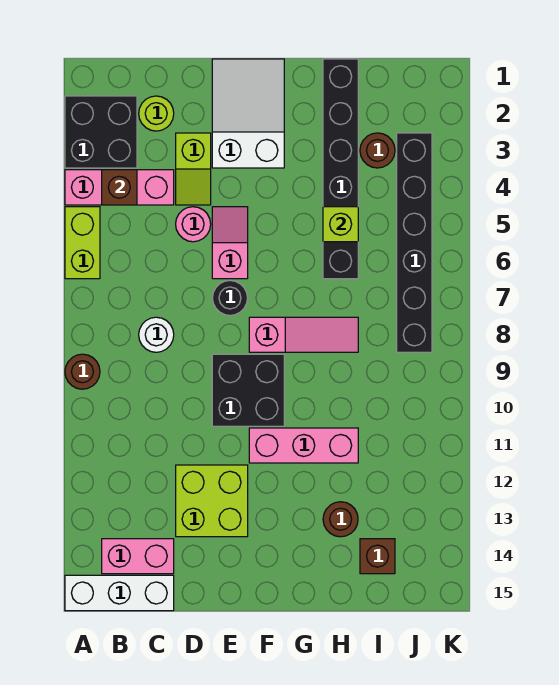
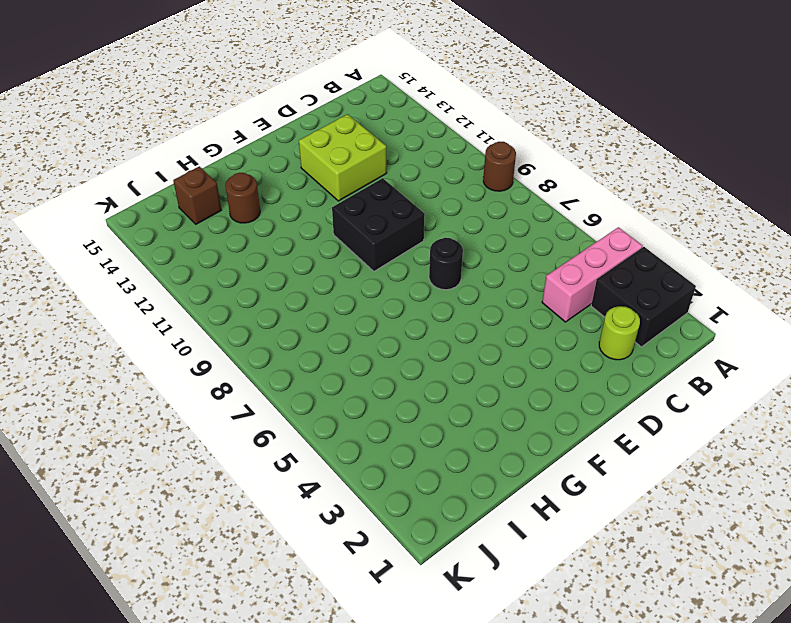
none -> lime brick A5:A6 level 1
none -> white brick A15:C15 level 1
none -> pink brick B14:C14 level 1

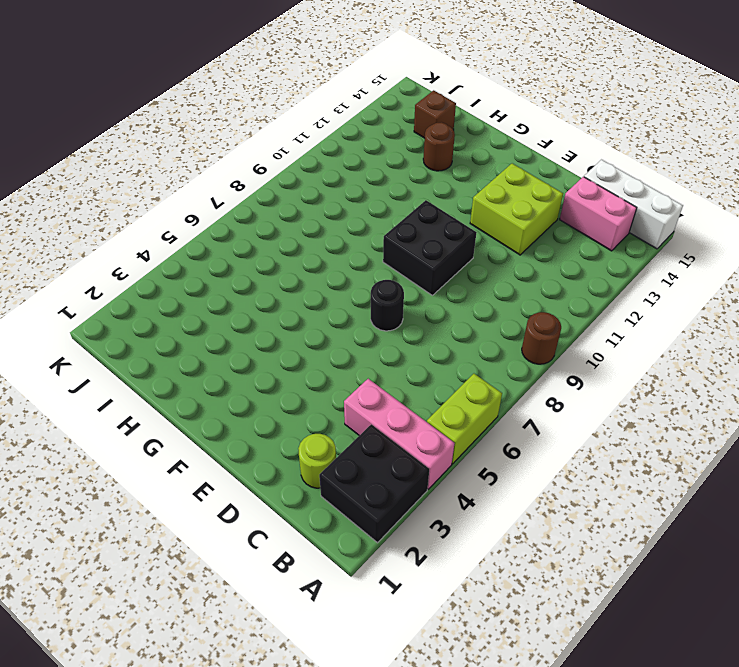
none -> white round brick C8 level 1
none -> lime slope D3:D4 level 1 top 3
none -> pink round brick D5 level 1

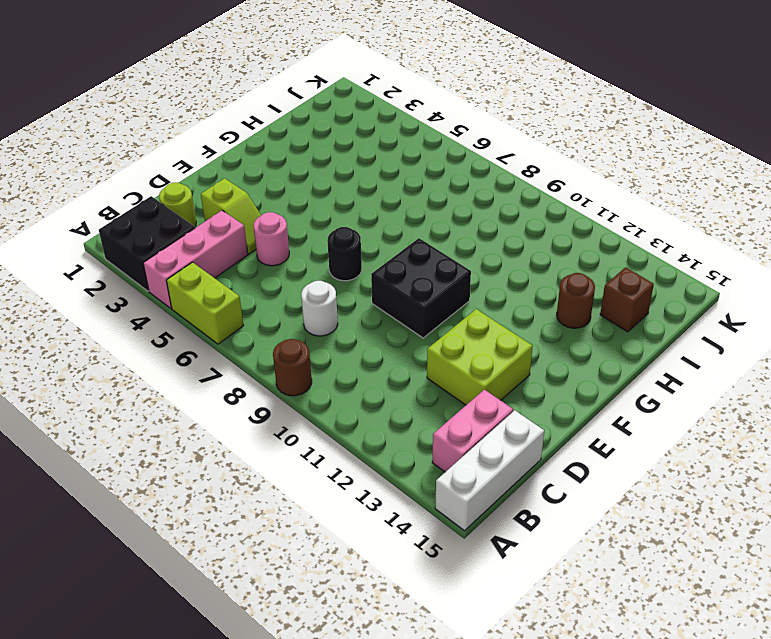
none -> white slope E1:F3 level 1 top 3
none -> pink slope E5:E6 level 1 top 6
none -> pink slope F8:H8 level 1 top F

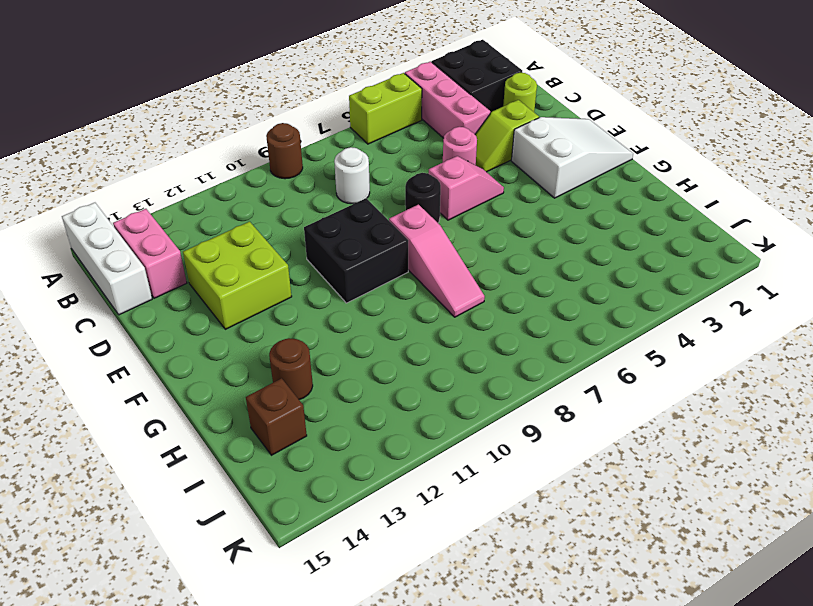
none -> pink brick F11:H11 level 1
none -> black brick H1:H6 level 1
none -> brown round brick I3 level 1

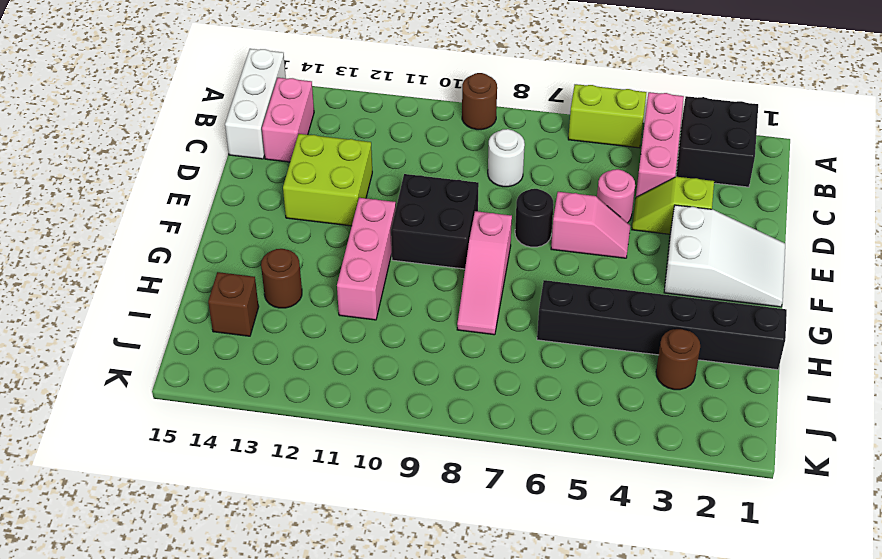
none -> lime round brick C2 level 1
none -> black brick J3:J8 level 1
none -> brown brick B4 level 2

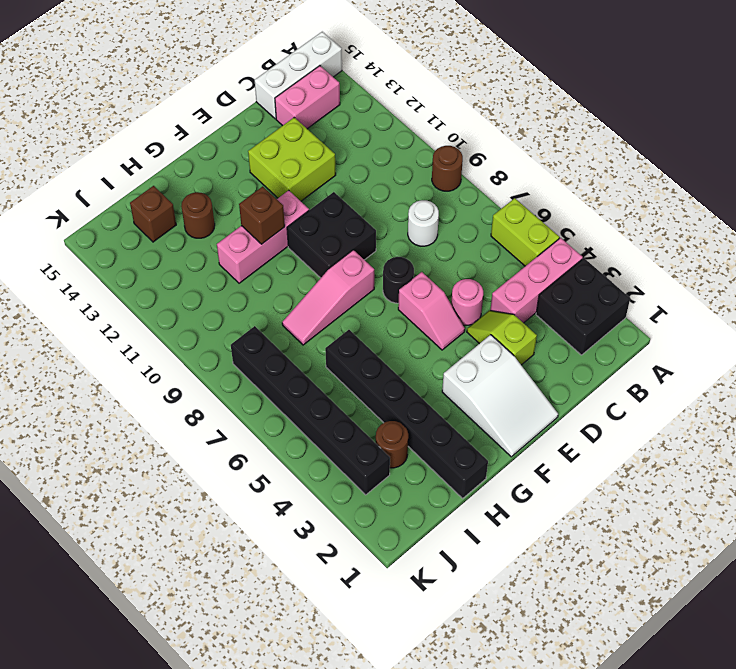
brown brick G11 level 2 -> brown brick B4 level 2
none -> lime round brick C2 level 1
none -> lime brick H5 level 2

